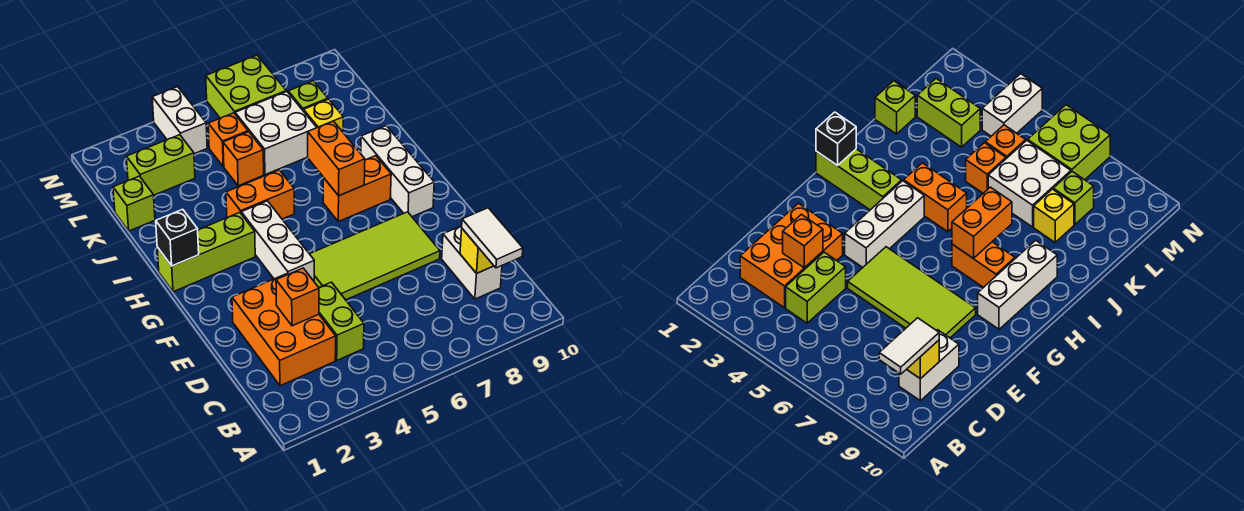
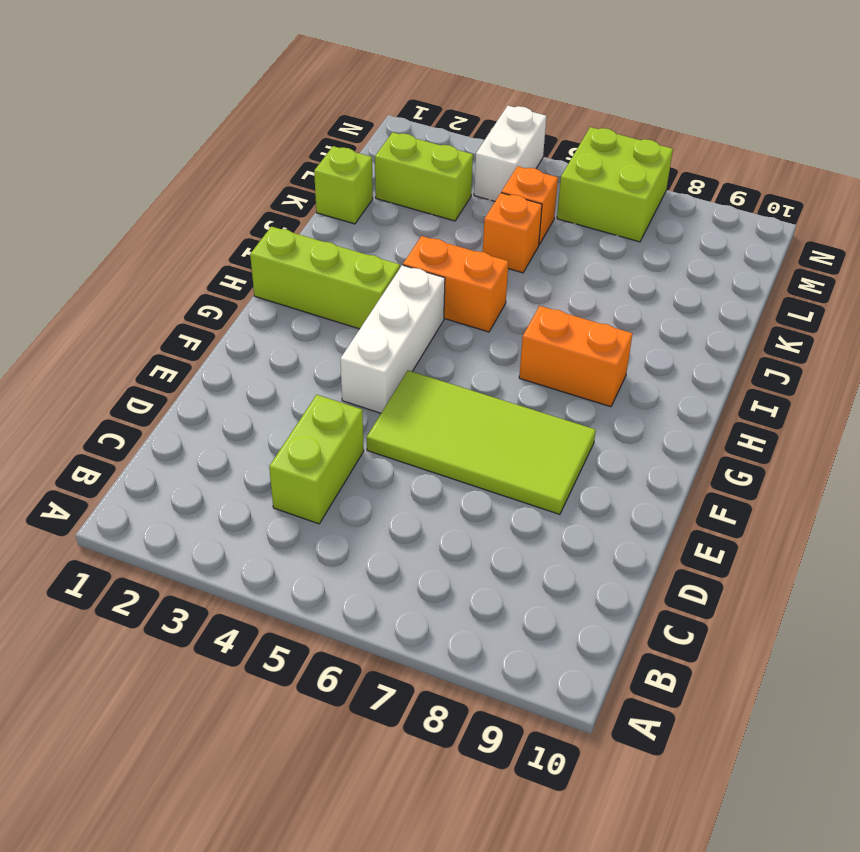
none -> orange brick C2:E3 level 1
none -> white brick C9:D9 level 1
none -> white brick G9:I9 level 1

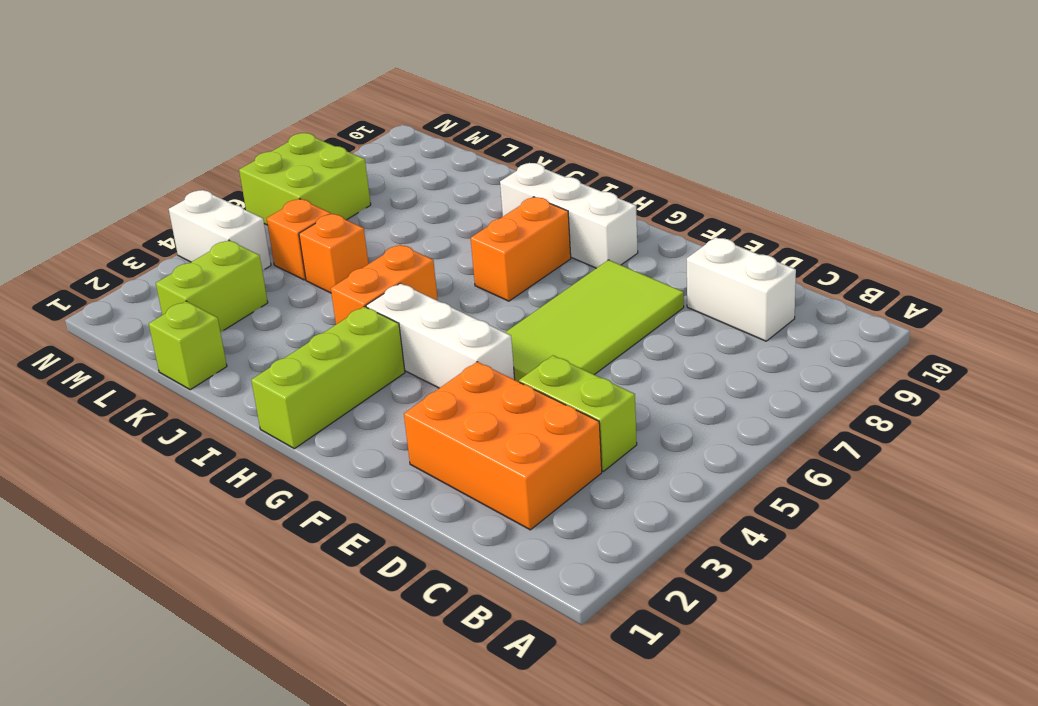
none -> white brick K6:L7 level 1
none -> yellow brick K8 level 1
none -> lime brick L8 level 1

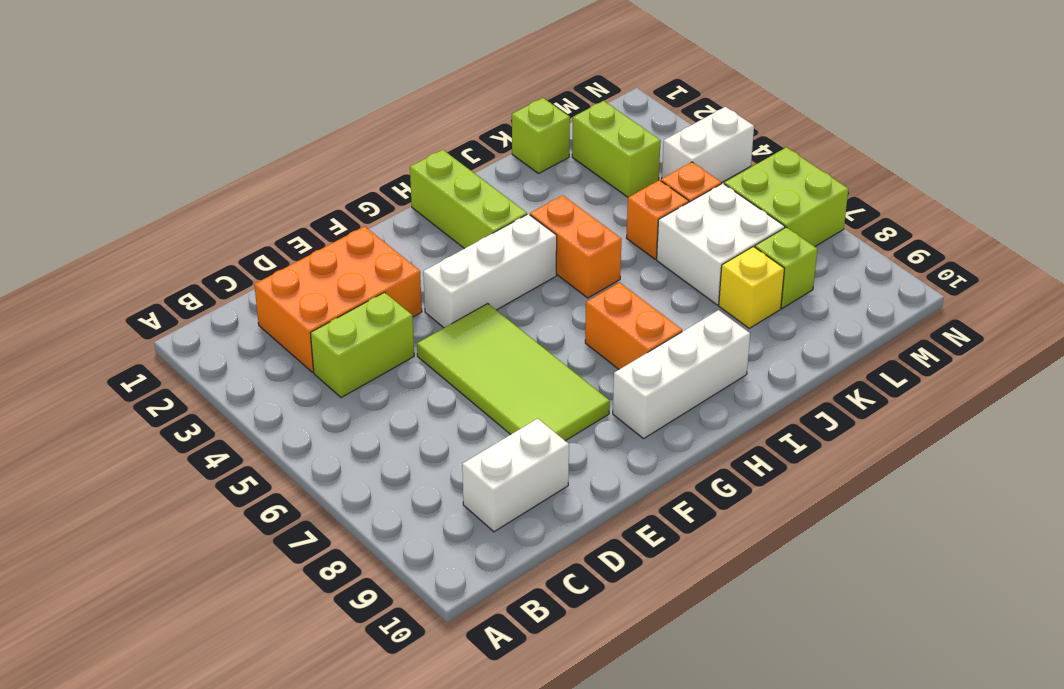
none -> yellow brick C9 level 2
none -> orange brick D3 level 2
none -> black brick H1 level 2

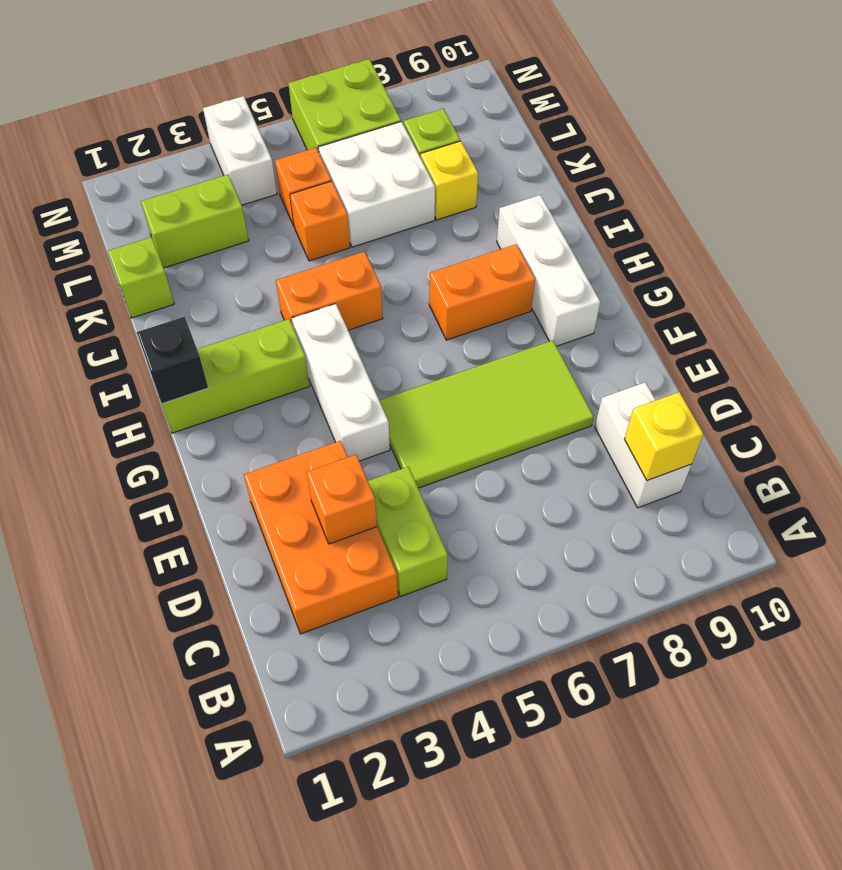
none -> orange brick H7:I7 level 2
none -> white tile B9:C9 level 3

